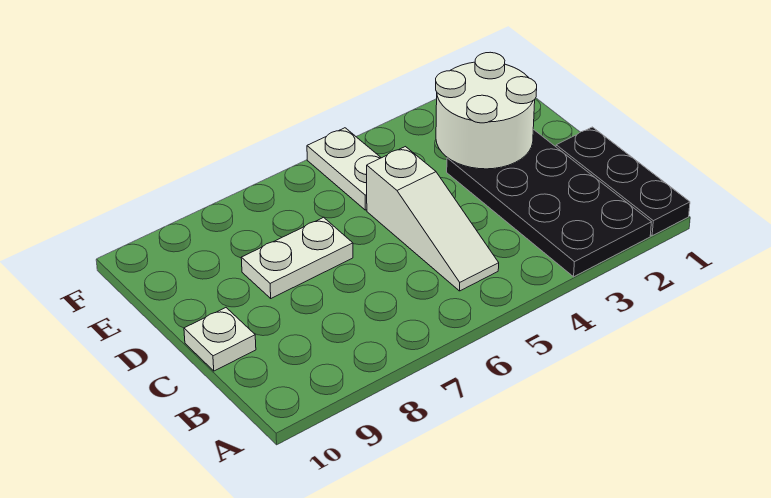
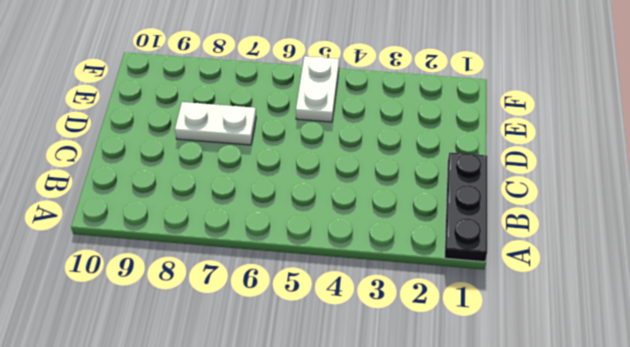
none -> black plate A2:D3 level 1
none -> white slope B5:D5 level 1 top D

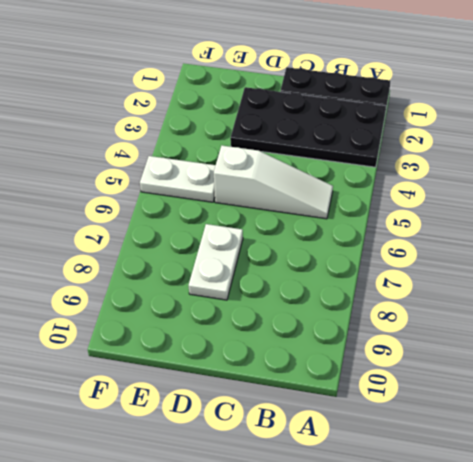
none -> white plate C10 level 1
none -> white round brick D2:E3 level 2

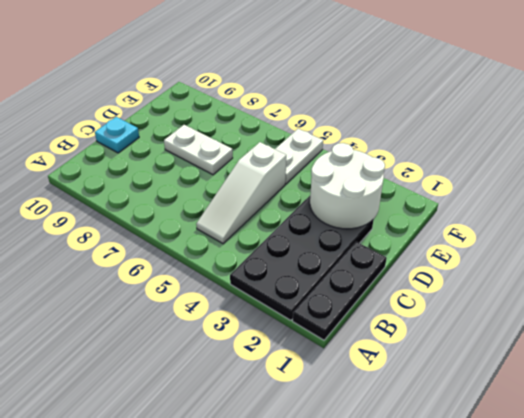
cyan plate C10 level 1 -> white plate C10 level 1

